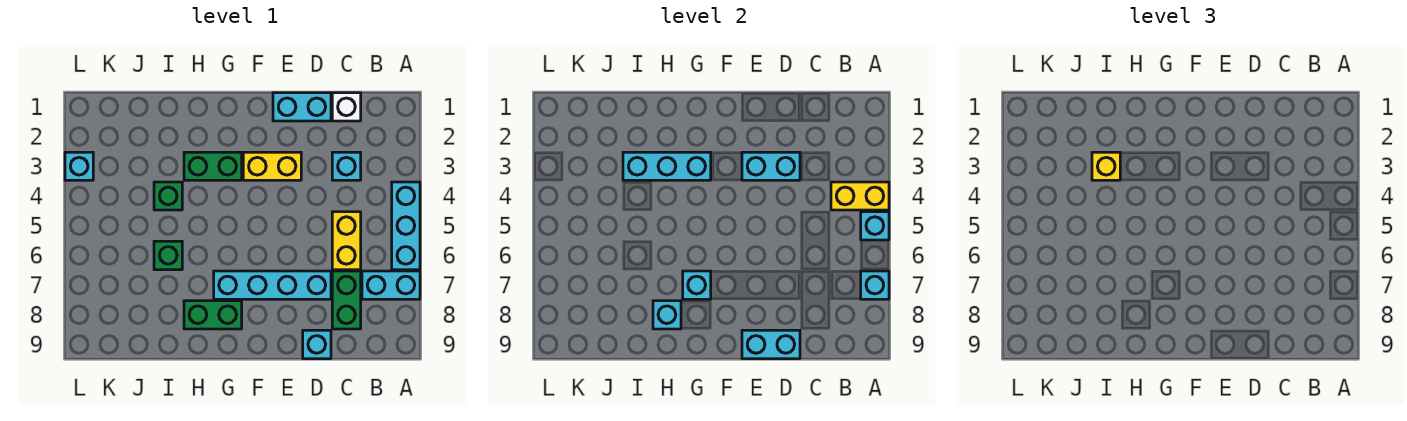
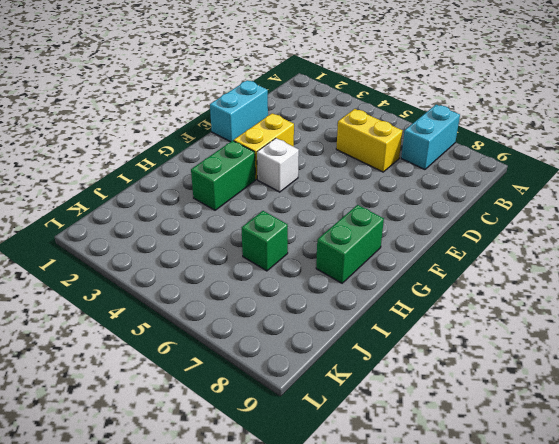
white brick F4 level 1 -> white brick C1 level 1
none -> cyan brick A4:A6 level 1
none -> cyan brick C3 level 1
none -> green brick C7:C8 level 1

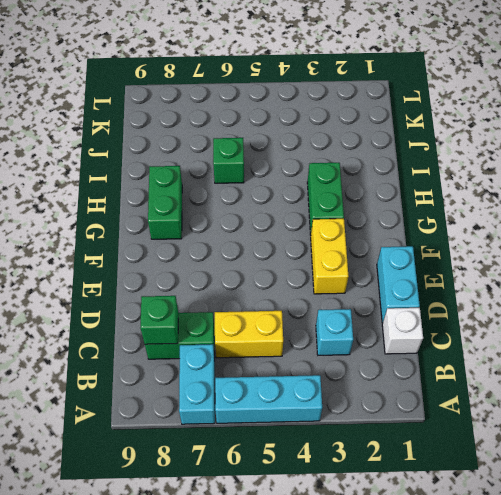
green brick C8 level 2 -> green brick I4 level 1
none -> cyan brick D7:G7 level 1
none -> cyan brick D9 level 1
none -> cyan brick L3 level 1

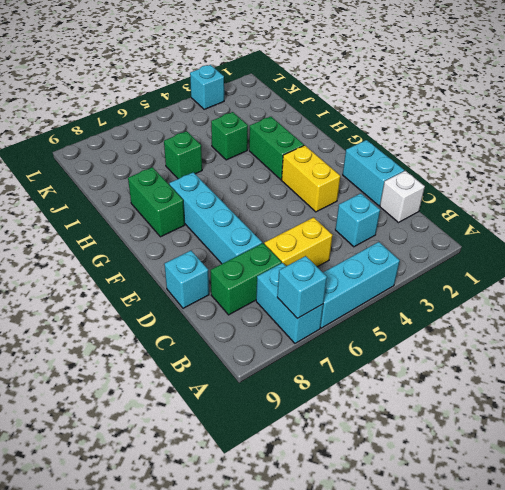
none -> yellow brick A4:B4 level 2
none -> cyan brick A5 level 2
none -> cyan brick D3:E3 level 2

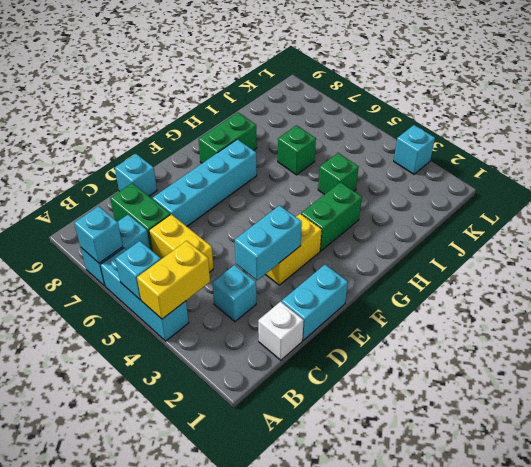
none -> cyan brick D9:E9 level 2
none -> cyan brick G3:I3 level 2
none -> cyan brick G7 level 2

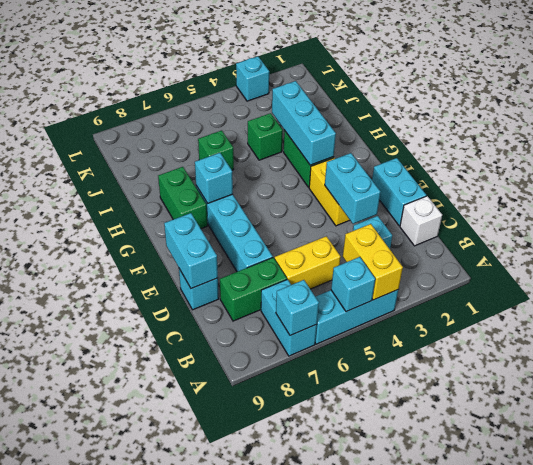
none -> cyan brick H8 level 2
none -> yellow brick I3 level 3

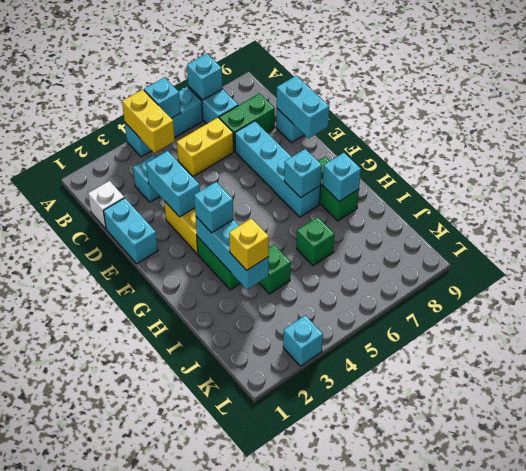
cyan brick G3 level 3 -> none

